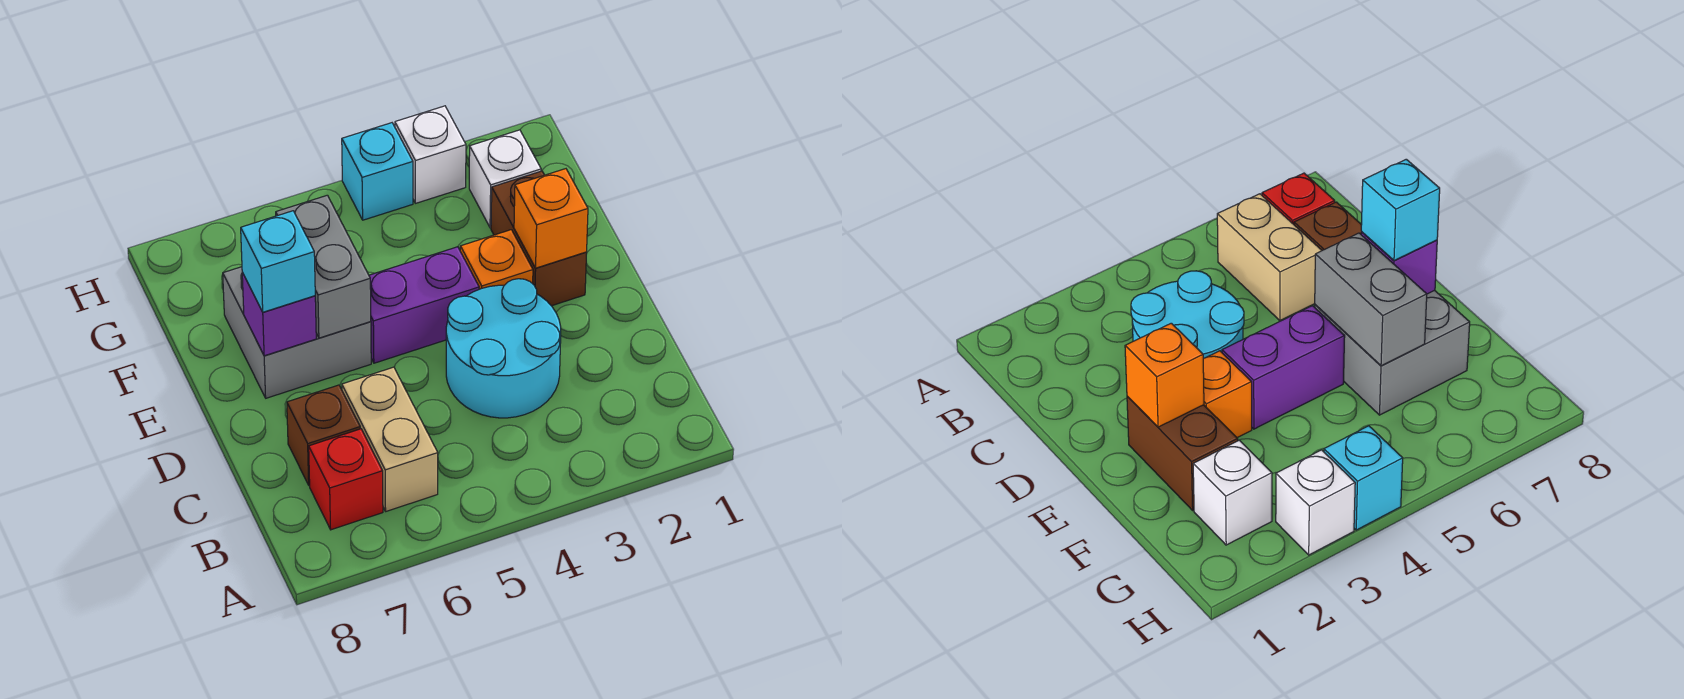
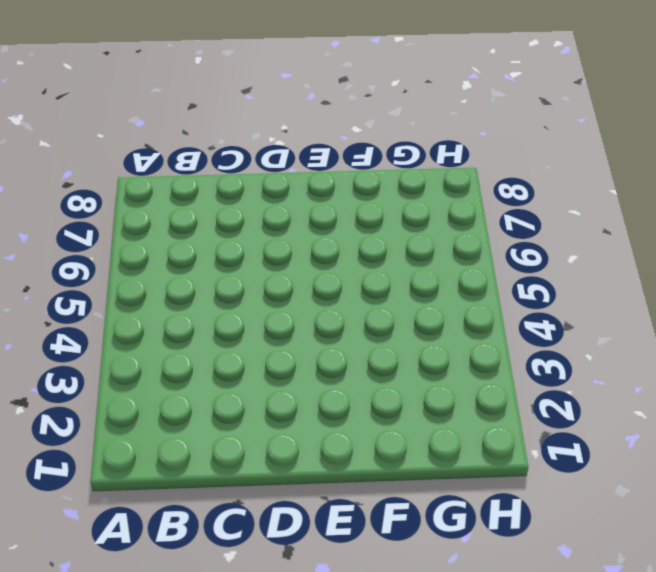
none -> tan brick B6:C6 level 1
none -> red brick B7 level 1
none -> cyan round brick C3:D4 level 1

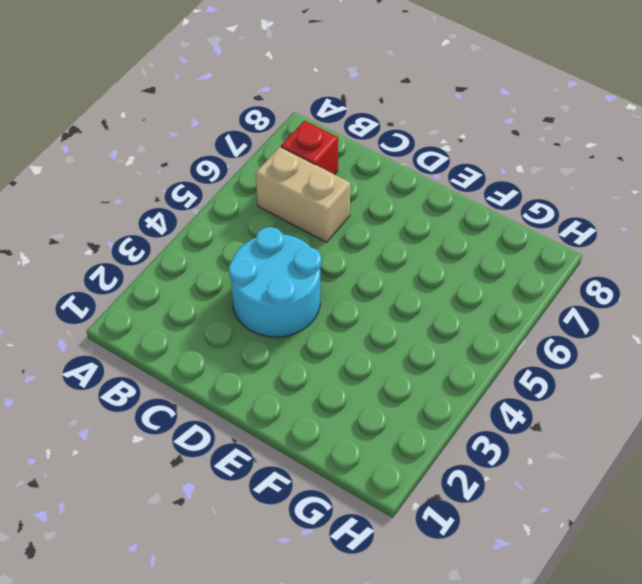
none -> brown brick C7 level 1
none -> brown brick E2:F2 level 1
none -> orange brick E3 level 1

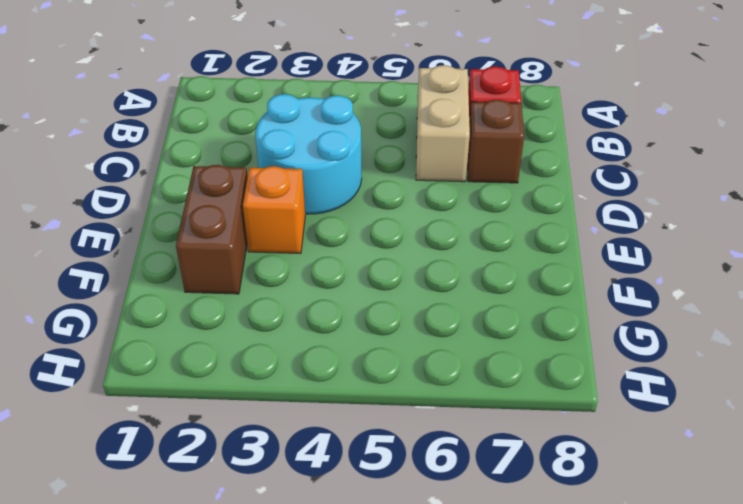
none -> purple brick E4:E5 level 1
none -> grey brick E6:F7 level 1
none -> white brick G2 level 1

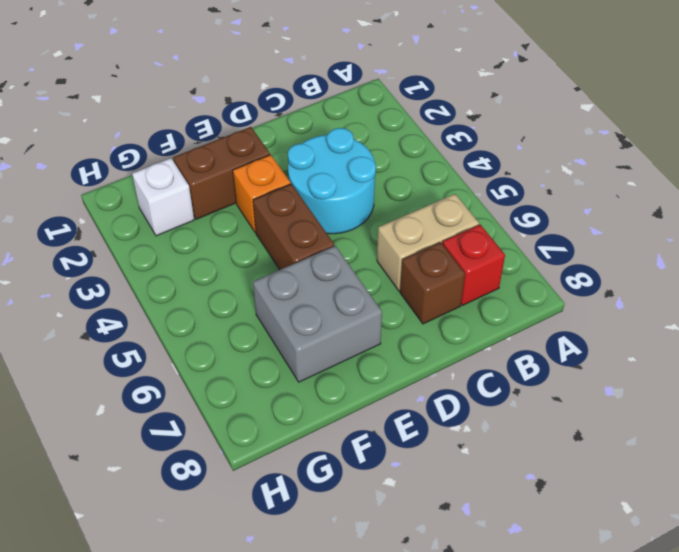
brown brick E4:E5 level 1 -> purple brick E4:E5 level 1
none -> white brick H3 level 1
none -> cyan brick H4 level 1
none -> orange brick E2 level 2

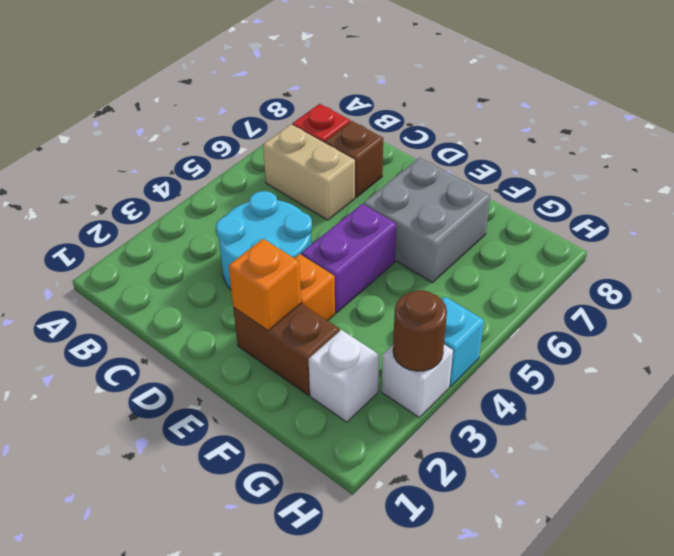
brown round brick H3 level 2 -> none
none -> grey brick E6:F6 level 2
none -> purple brick E7 level 2
none -> cyan brick E7 level 3

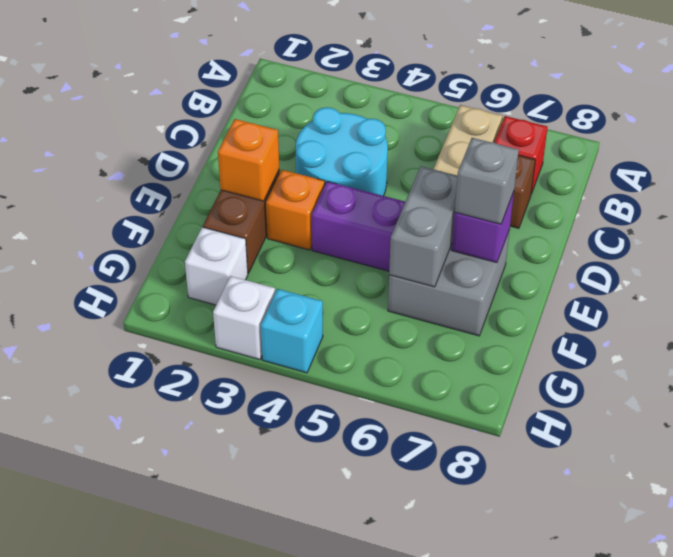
grey brick E7 level 3 -> cyan brick E7 level 3

